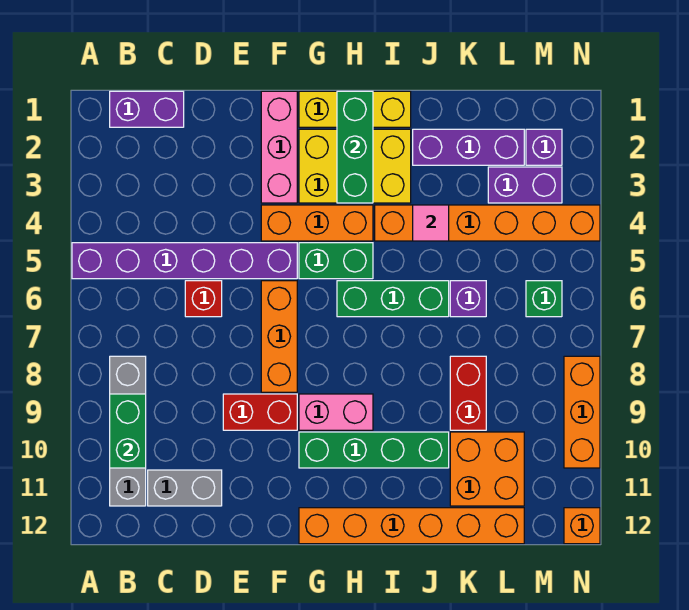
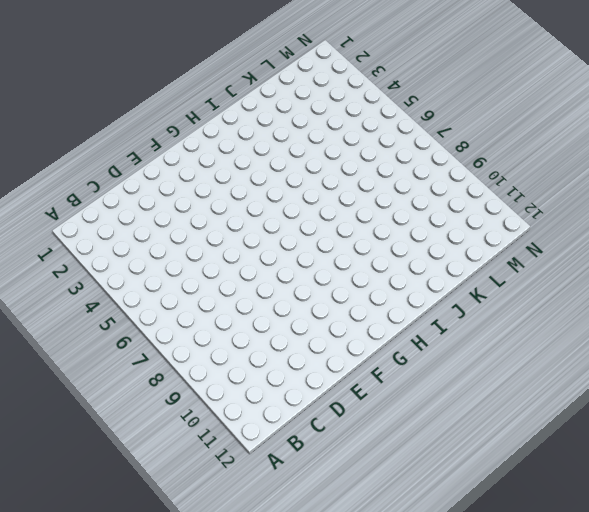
none -> purple brick A5:F5 level 1
none -> purple brick B1:C1 level 1
none -> grey brick B8:B11 level 1

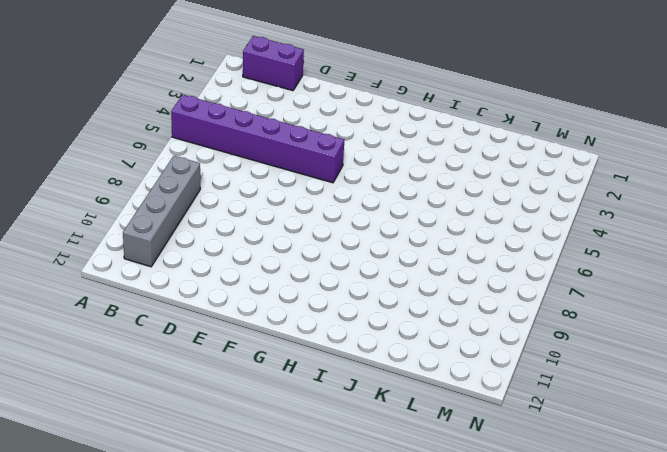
none -> grey brick C11:D11 level 1
none -> red brick D6 level 1
none -> red brick E9:F9 level 1

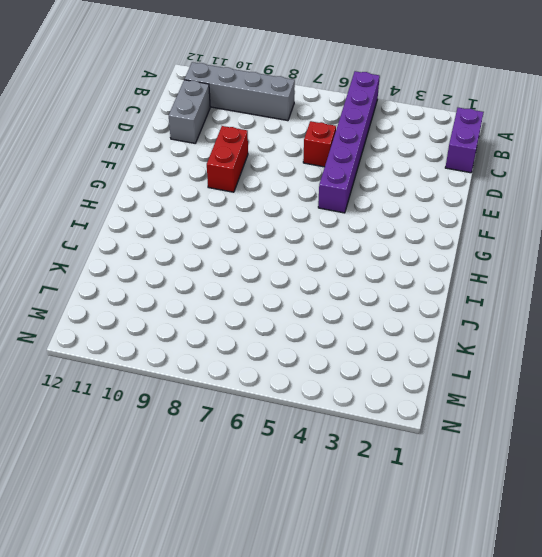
none -> pink brick F1:F3 level 1
none -> orange brick F4:H4 level 1
none -> orange brick F6:F8 level 1

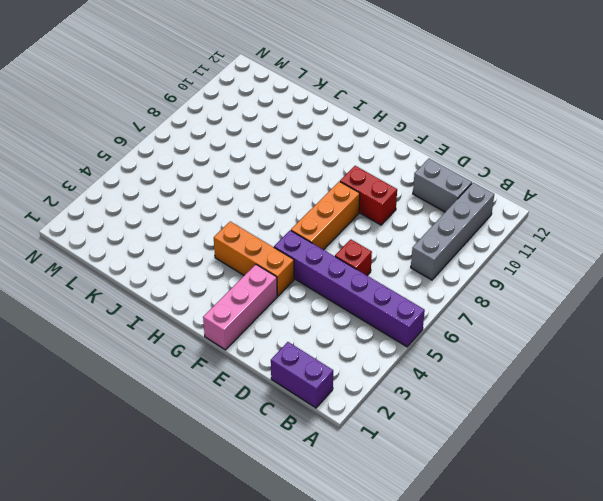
none -> yellow brick G1:I1 level 1
none -> yellow brick G2:I3 level 1
none -> green brick G5:H5 level 1

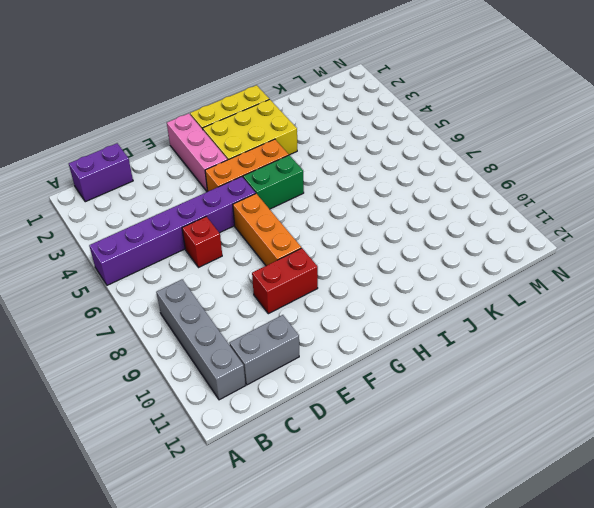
none -> pink brick G9:H9 level 1
none -> green brick G10:J10 level 1
none -> orange brick G12:L12 level 1

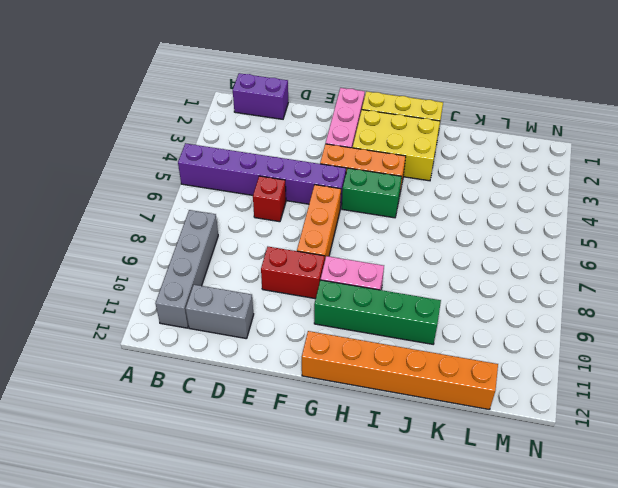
none -> green brick H6:J6 level 1
none -> orange brick I4:N4 level 1
none -> purple brick J2:L2 level 1

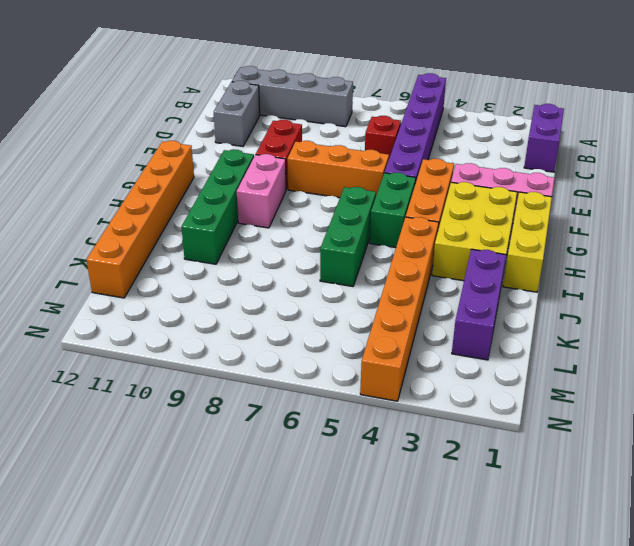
none -> purple brick K6 level 1
none -> red brick K8:K9 level 1
none -> orange brick K10:L11 level 1

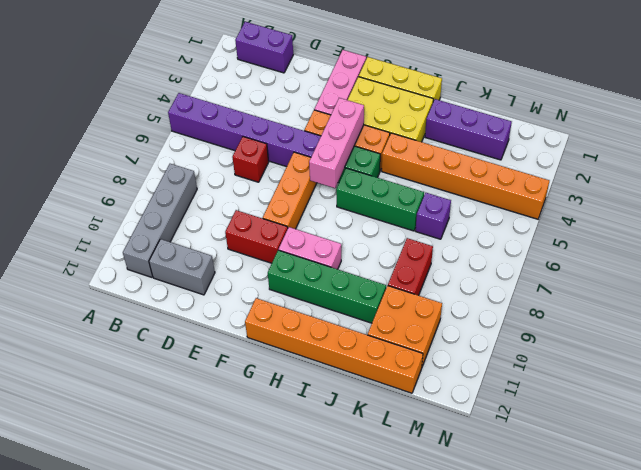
pink brick G4:G6 level 2 -> none
none -> purple brick L3:M3 level 1
none -> purple brick M2 level 1
none -> green brick M6 level 1

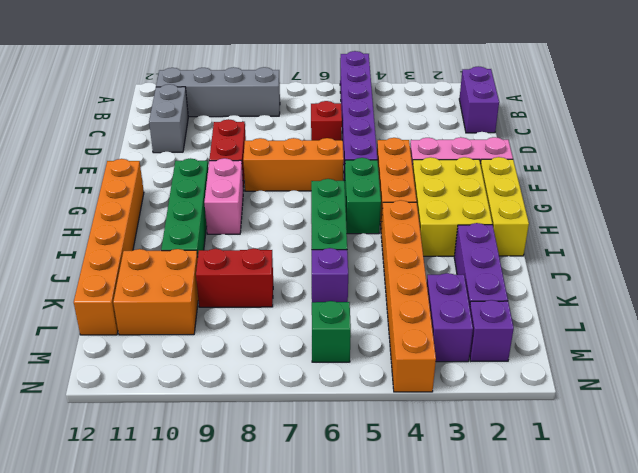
none -> orange brick N8:N10 level 1
none -> orange brick N12 level 1
none -> green brick B9:B10 level 2

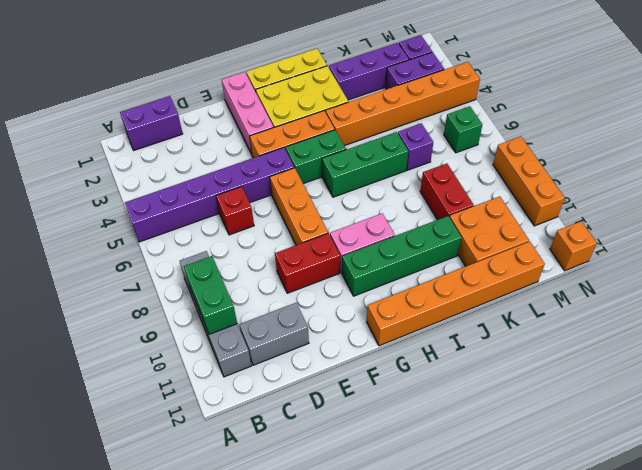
none -> green brick H1:H3 level 2
none -> pink tile J4 level 2

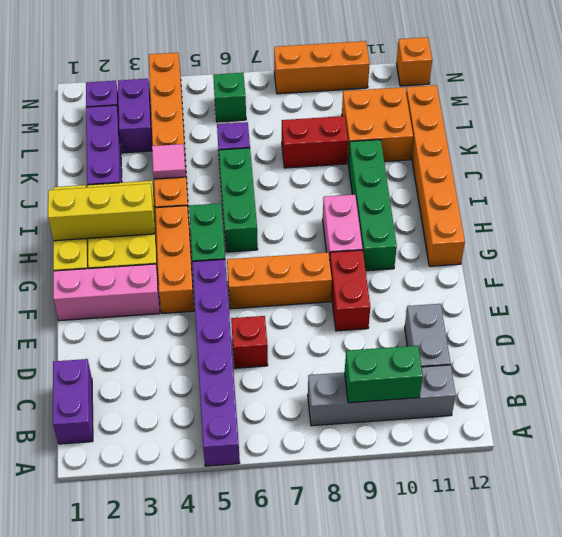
yellow brick H1:H3 level 2 -> green brick H1:H3 level 2

